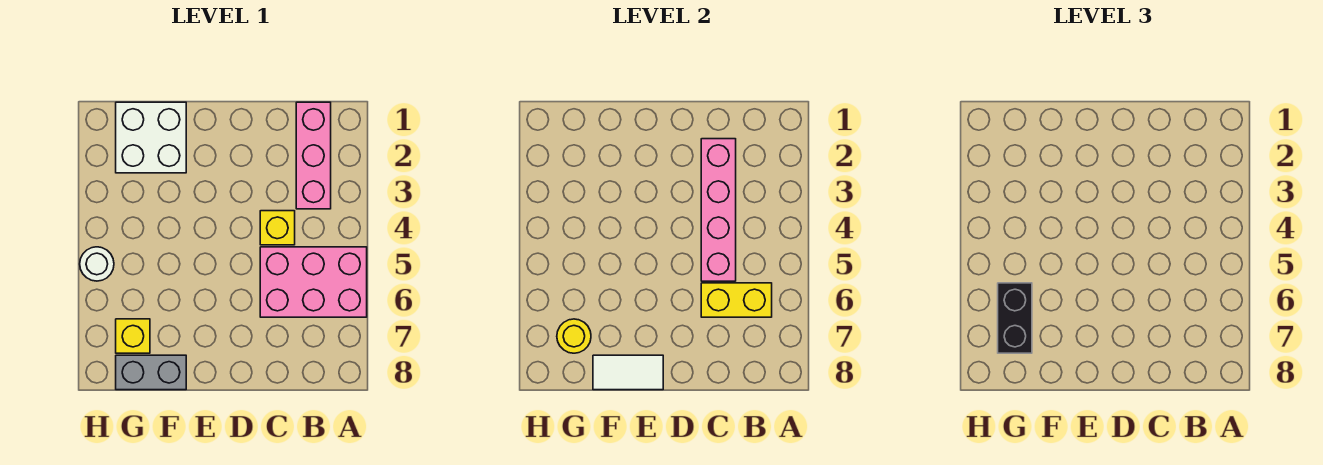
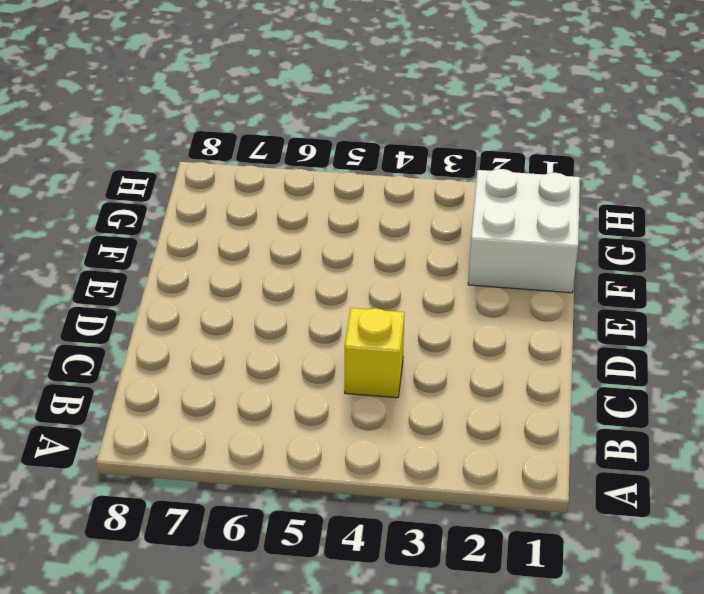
none -> pink brick A5:C6 level 1
none -> pink brick B1:B3 level 1
none -> grey brick F8:G8 level 1

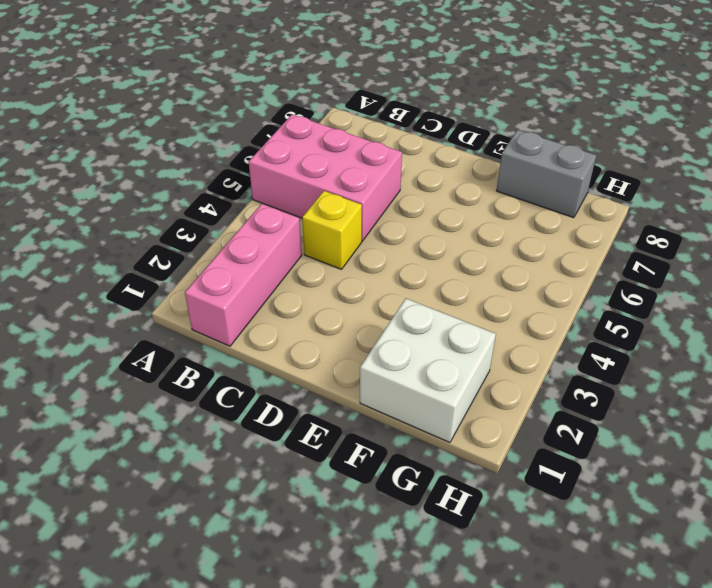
none -> yellow brick G7 level 1
none -> white round brick H5 level 1
none -> yellow brick B6:C6 level 2

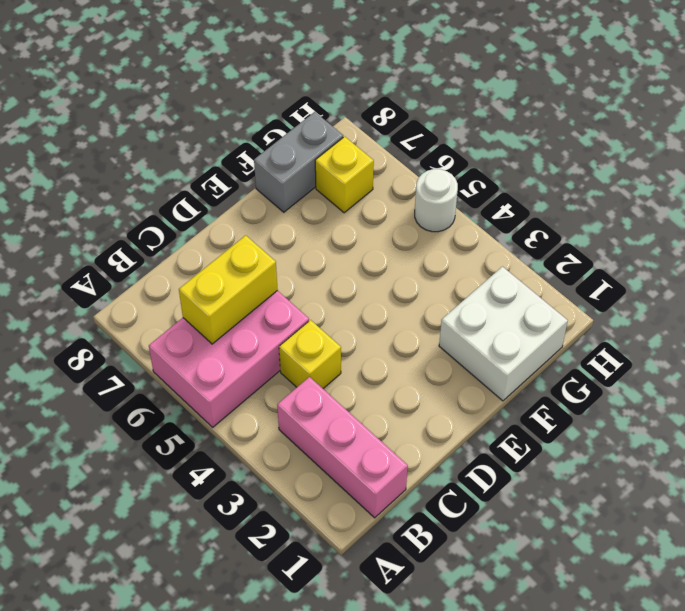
none -> pink brick C2:C5 level 2
none -> white tile E8:F8 level 2
none -> yellow round brick G7 level 2

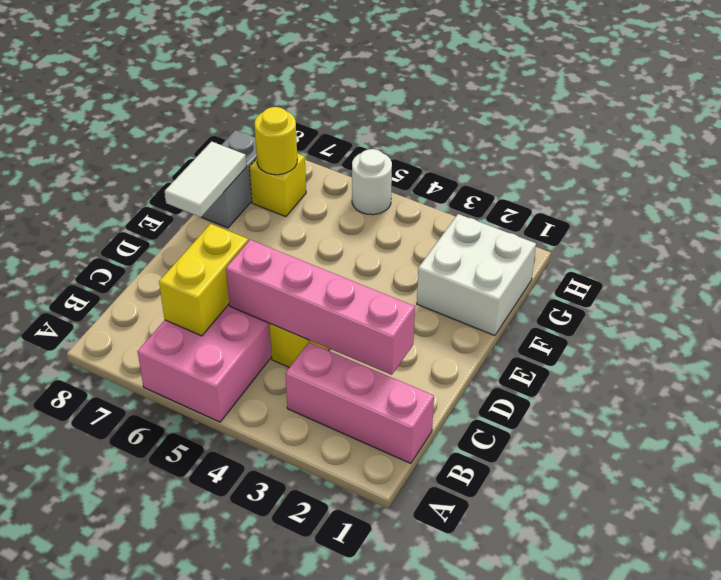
none -> black brick G6:G7 level 3

